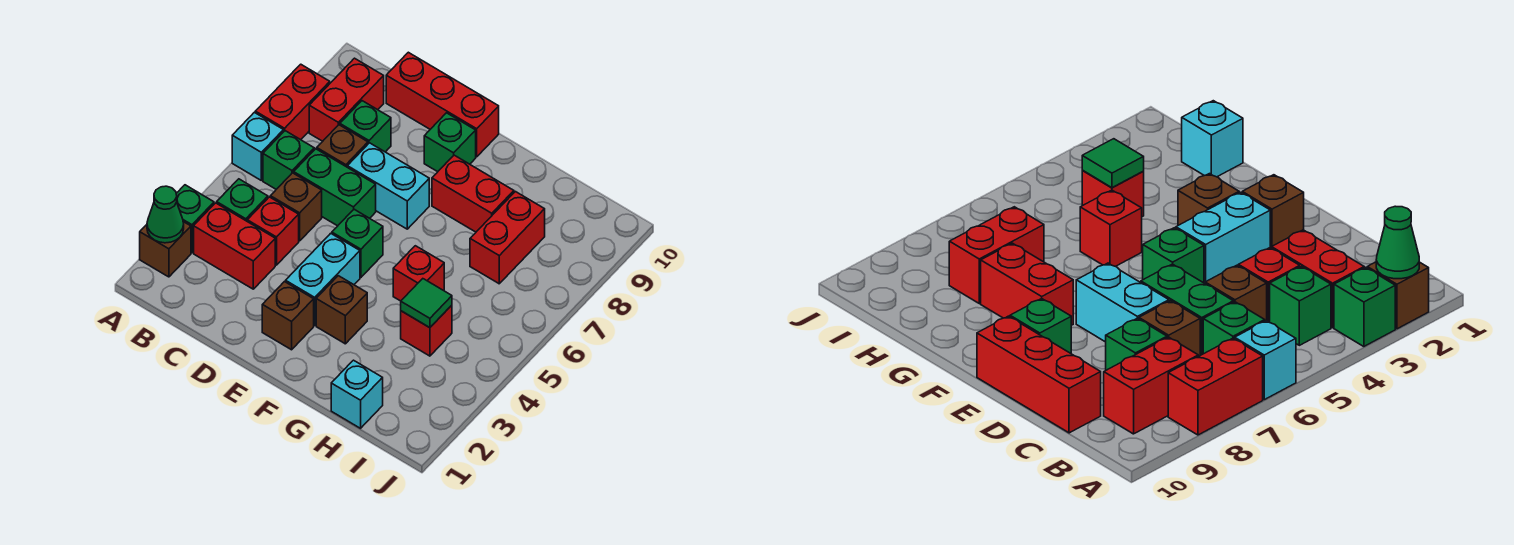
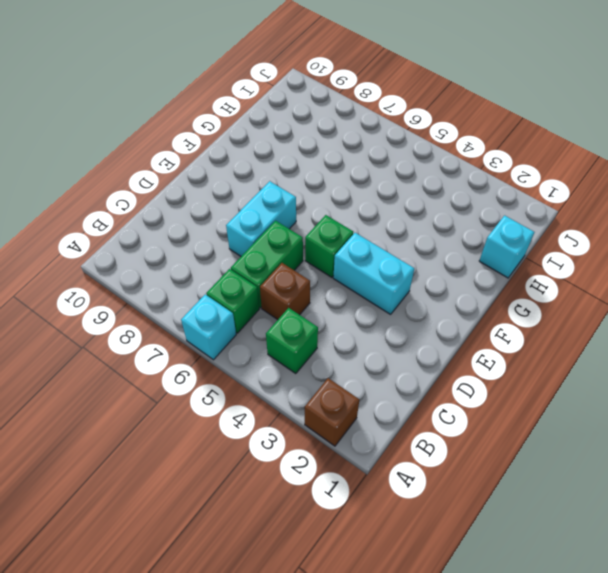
none -> green brick A3 level 1
none -> red brick A7:A8 level 1
none -> red brick B3:C3 level 1

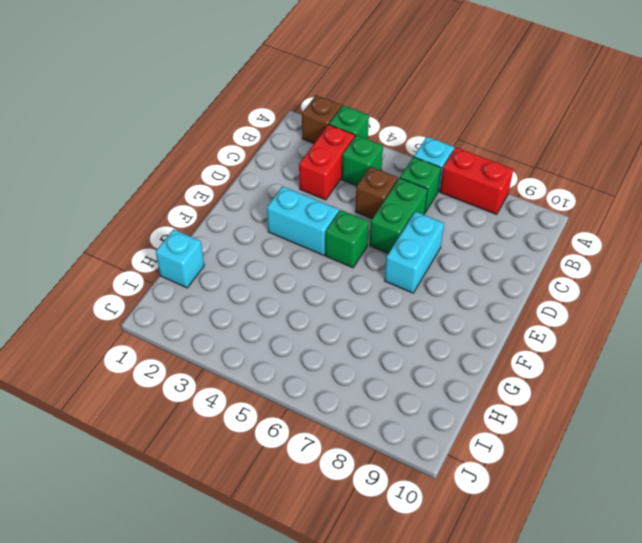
none -> red brick B8:B9 level 1
none -> red brick C4 level 1
none -> brown brick C7 level 1

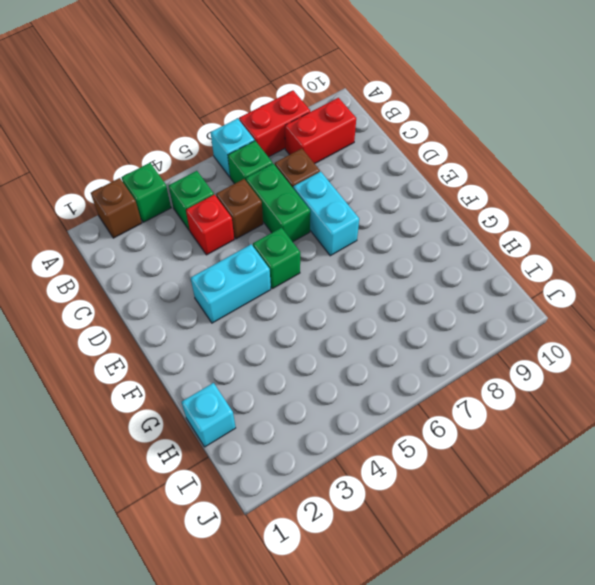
none -> red brick B3:C3 level 1
none -> green brick C8 level 1
none -> red brick C10:E10 level 1

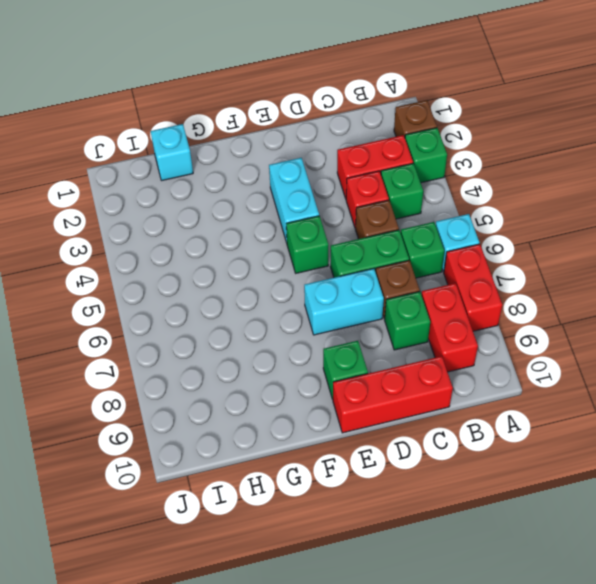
none -> brown brick E2 level 1
none -> brown brick F3 level 1
none -> red brick F8:G8 level 1

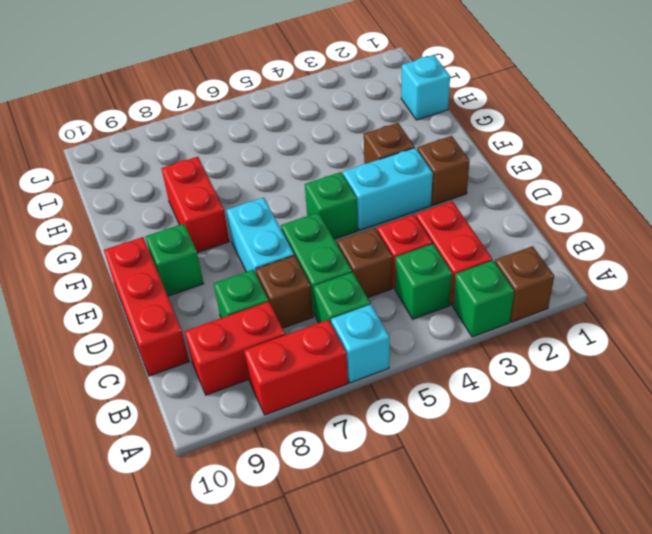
none -> red brick G5 level 1
none -> red brick H4 level 1
none -> red brick H7:H8 level 1

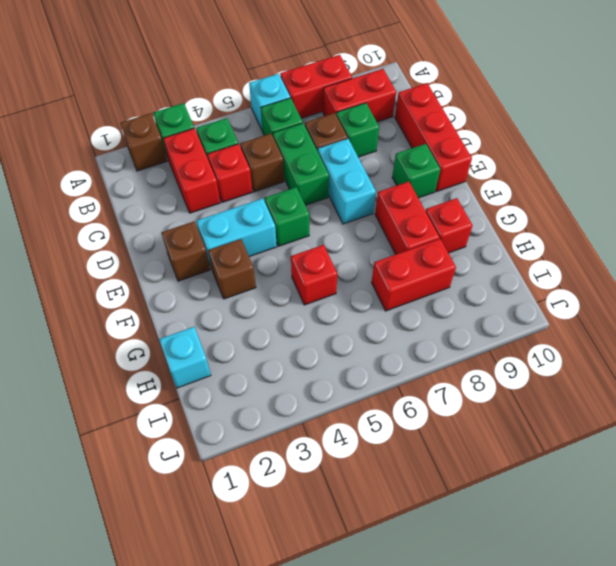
red brick G9 level 1 -> red brick H4 level 1
none -> green cone A2 level 2
none -> green tile H4 level 2

